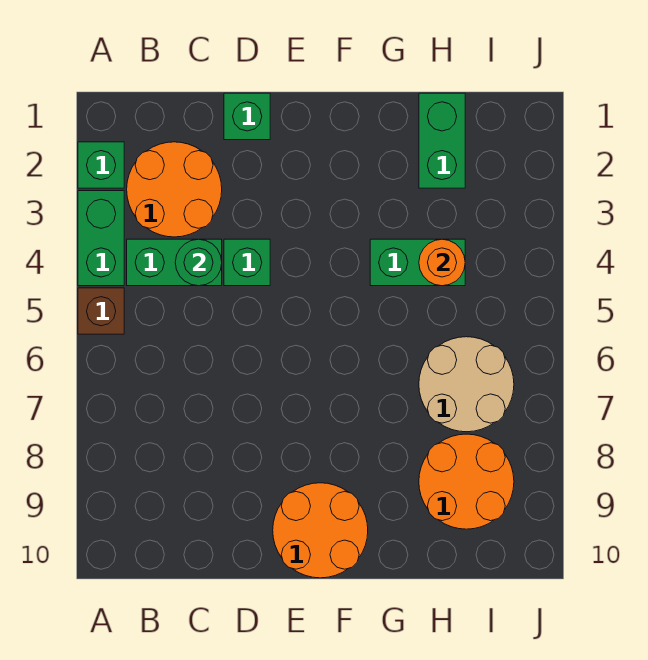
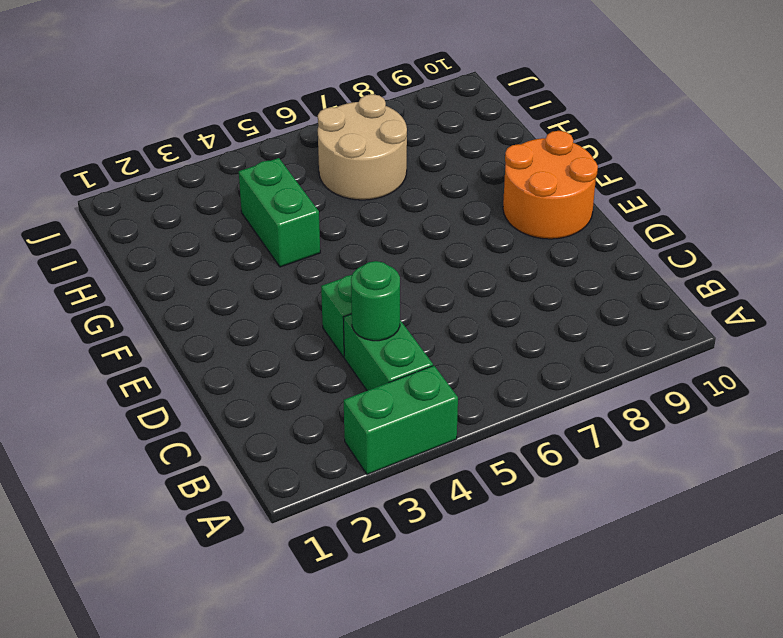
none -> green brick A2 level 1
none -> brown brick A5 level 1
none -> orange round brick B2:C3 level 1

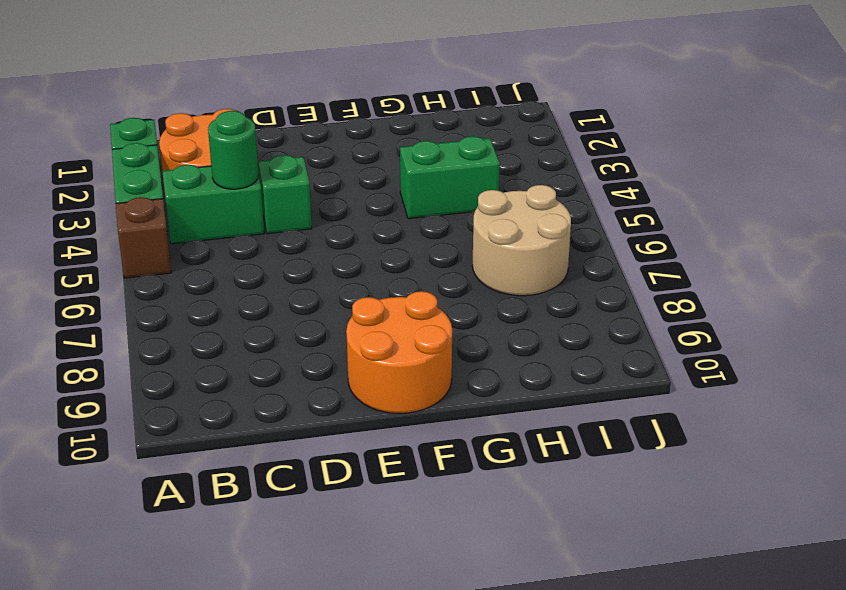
none -> green brick D1 level 1
none -> green brick H1:H2 level 1
none -> orange round brick H8:I9 level 1

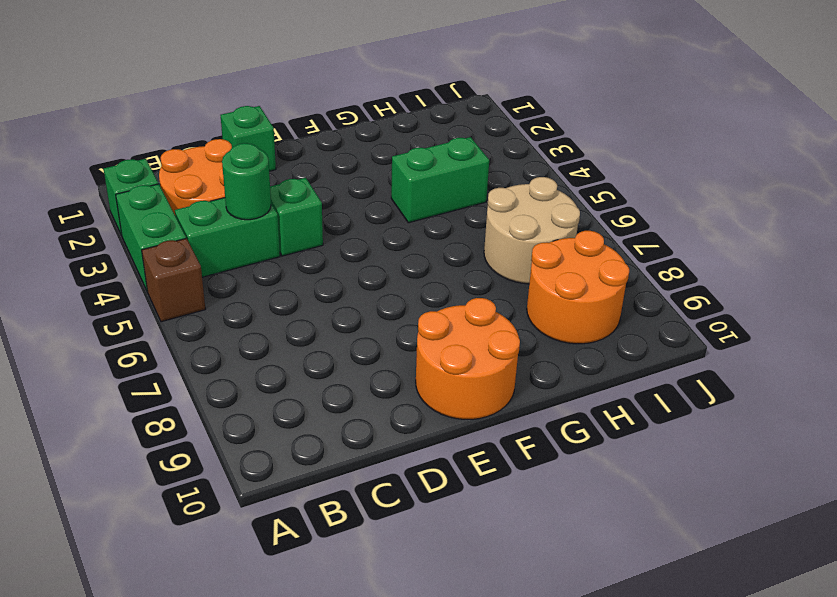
none -> green brick H1:H2 level 1
none -> orange round brick H4 level 2

